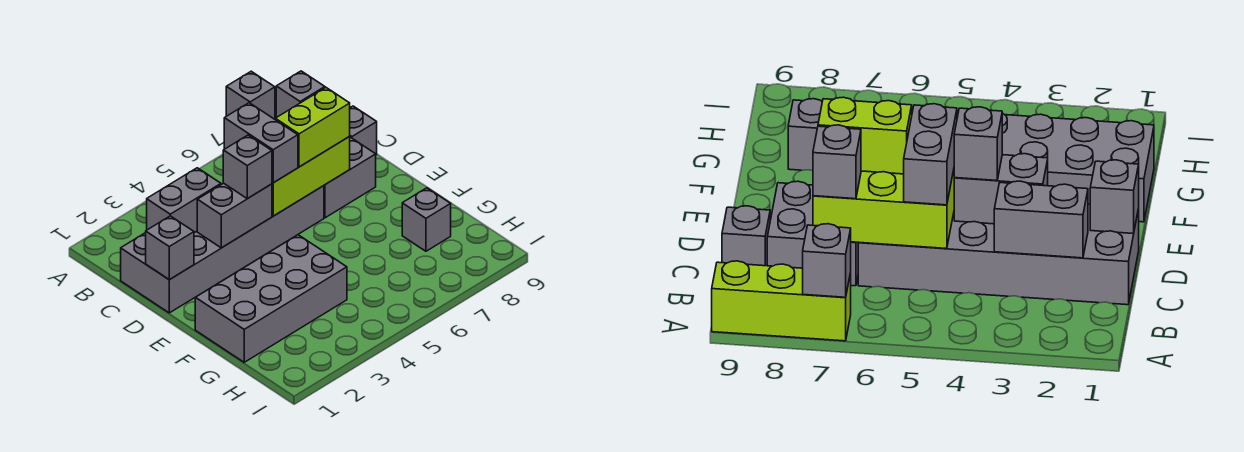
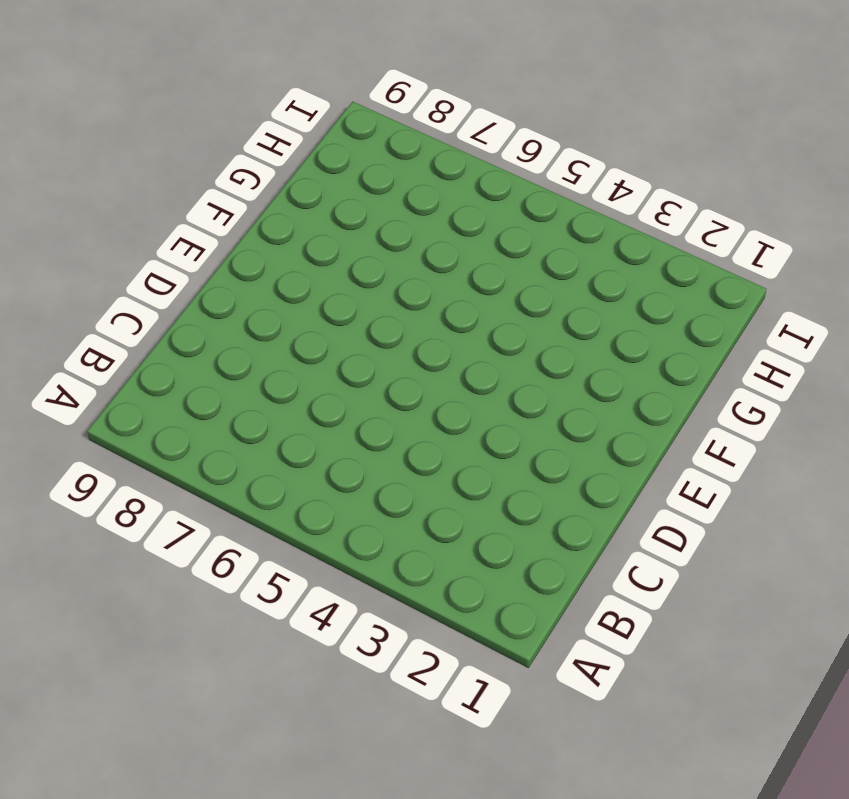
none -> lime brick A7:A9 level 1
none -> grey brick C1:D6 level 1
none -> grey brick C7:D8 level 1

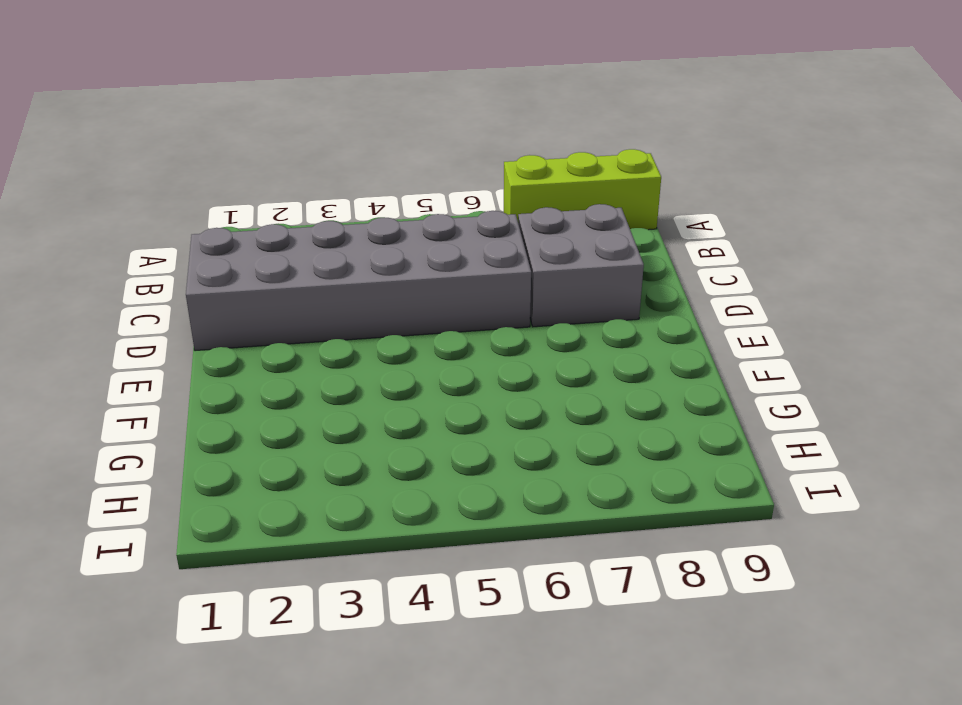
none -> grey brick C9 level 1
none -> grey brick F1:G4 level 1
none -> grey brick G8 level 1

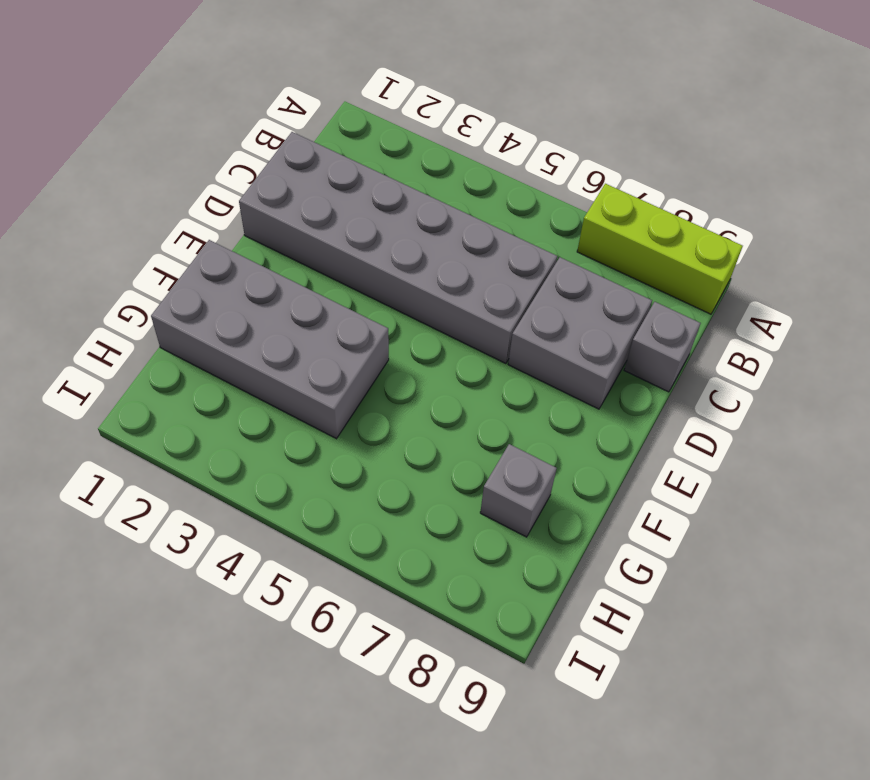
none -> grey brick A7 level 2
none -> grey brick C2:C3 level 2
none -> lime brick C5:D7 level 2

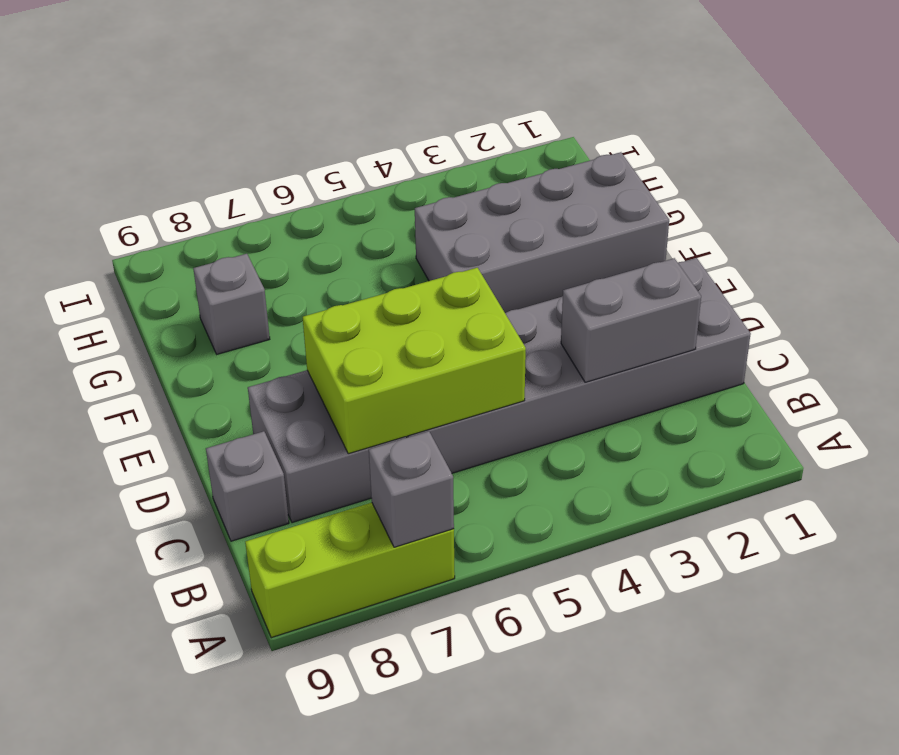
none -> grey brick D1 level 2
none -> grey brick D3:D4 level 2
none -> grey brick C5:D5 level 3

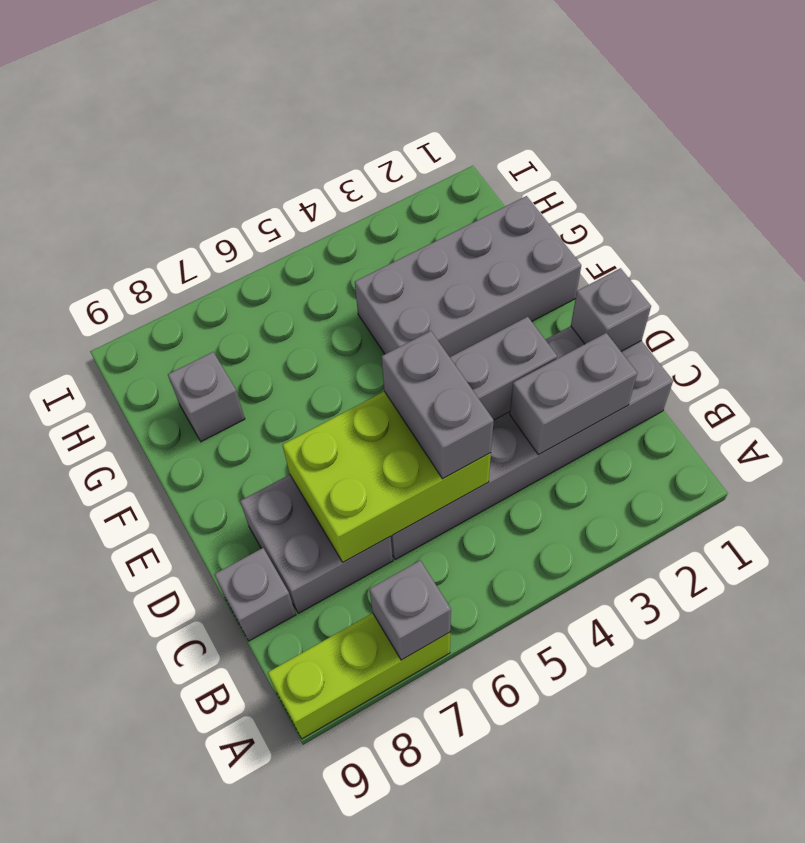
none -> grey brick C7 level 3
none -> grey brick D4 level 3
none -> lime brick D6:D7 level 3

